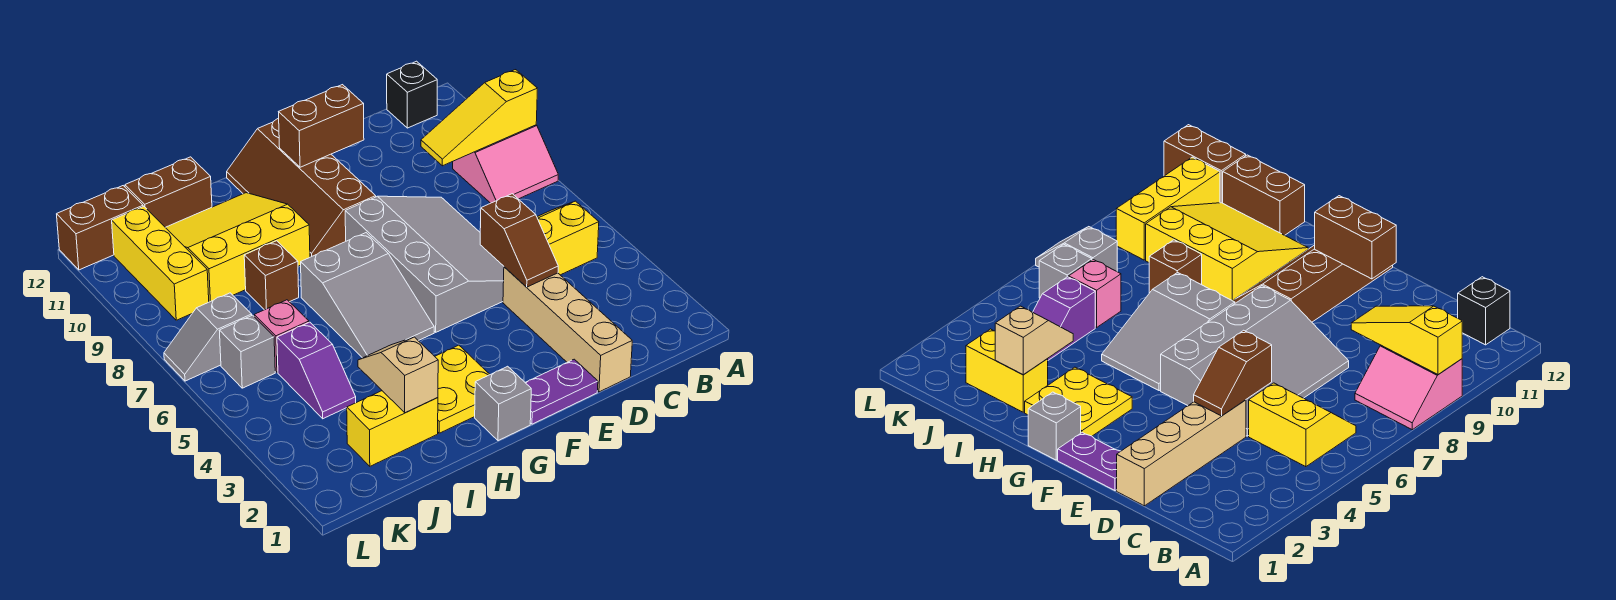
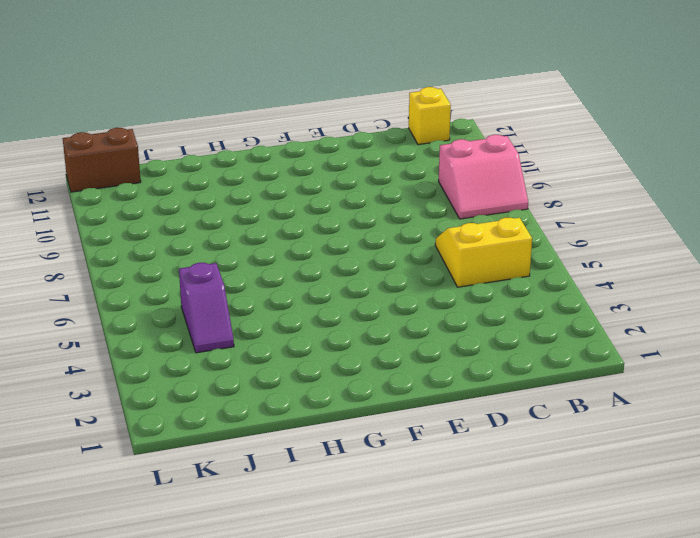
yellow brick B12 level 1 -> black brick B12 level 1
none -> tan brick D1:D4 level 1
none -> grey slope D5:F8 level 1 top F
none -> purple plate E1:F1 level 1

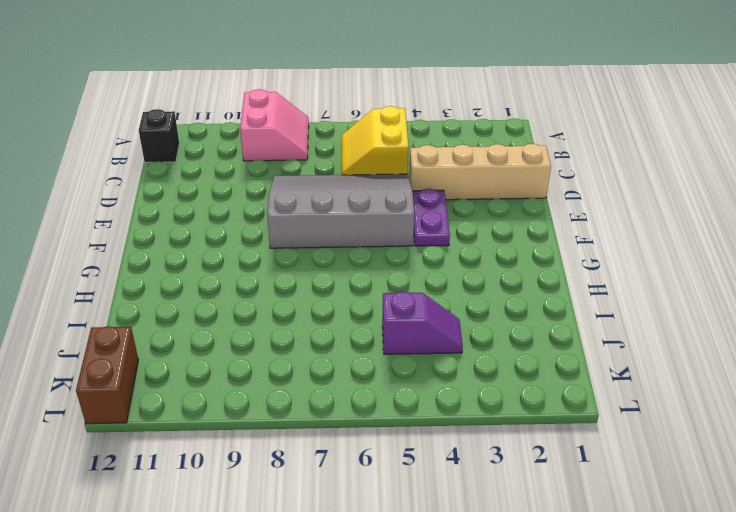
purple plate E4:F4 level 1 -> purple plate E1:F1 level 1
none -> brown slope F9:G12 level 1 top F
none -> grey brick G1 level 1
none -> yellow plate G2:H3 level 1

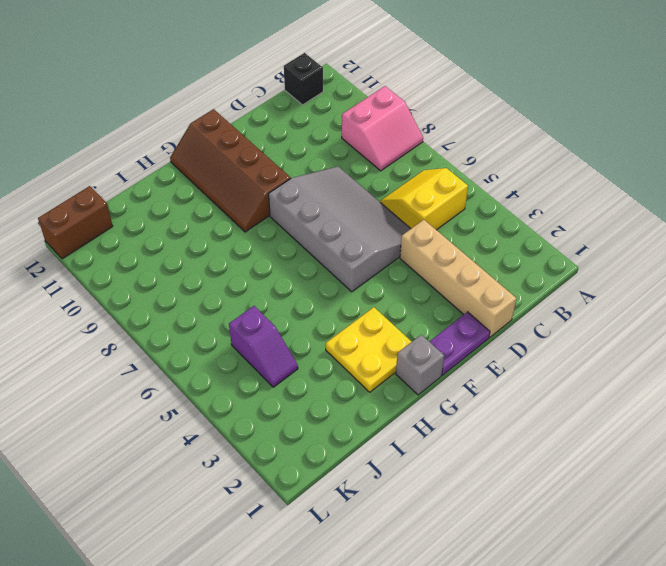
none -> grey slope G5:H7 level 1 top 7
none -> yellow slope H9:J11 level 1 top 9
none -> yellow brick I2:J2 level 1

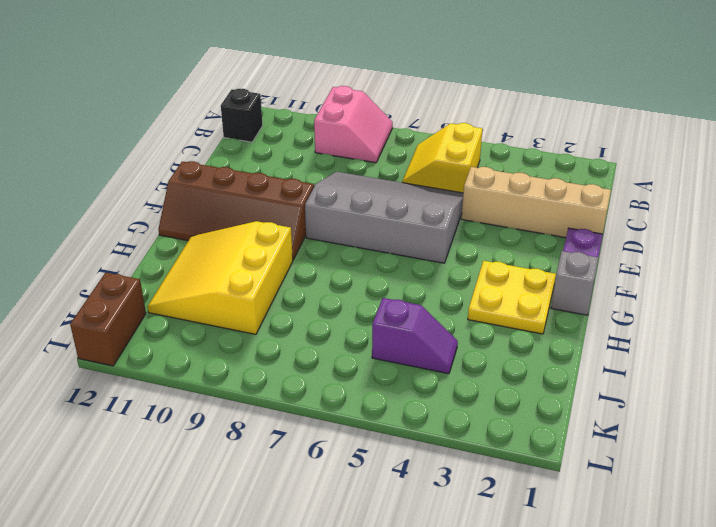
none -> grey slope G5:H7 level 1 top 7
none -> yellow brick I2:J2 level 1
none -> brown brick I8 level 1

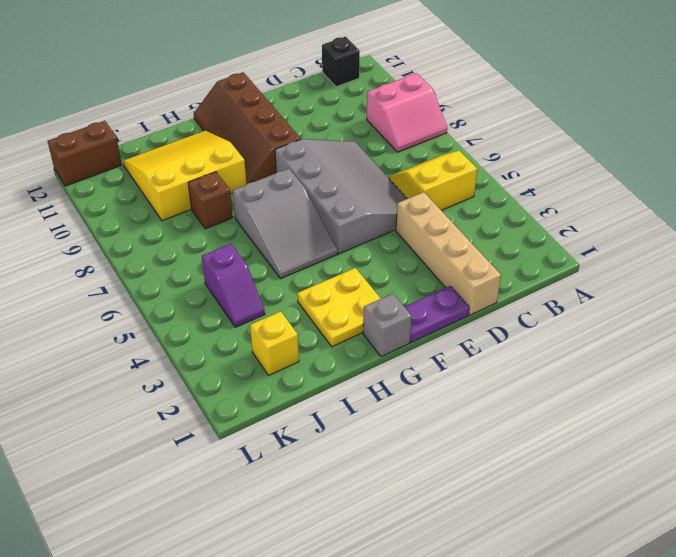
yellow brick J2 level 1 -> yellow brick I2:J2 level 1
none -> brown brick I12:J12 level 1
none -> pink brick J6 level 1
none -> grey brick K6 level 1

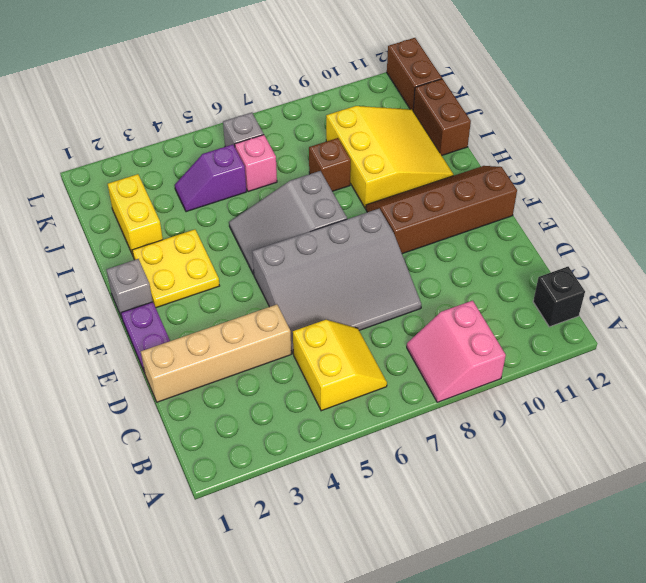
none -> grey slope K7:L7 level 1 top K
none -> yellow brick K9:K11 level 1
none -> yellow slope A9:C9 level 2 top A

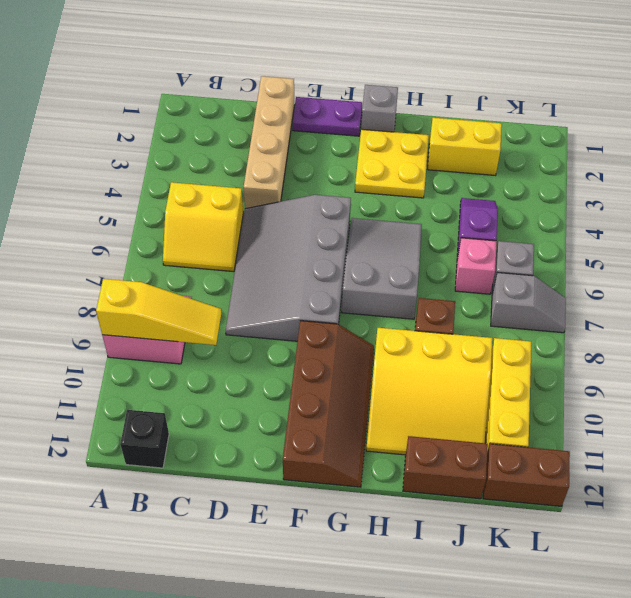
none -> brown slope D4:D5 level 2 top 5
none -> brown brick E11:F11 level 2
none -> tan slope I2:I3 level 2 top 2

